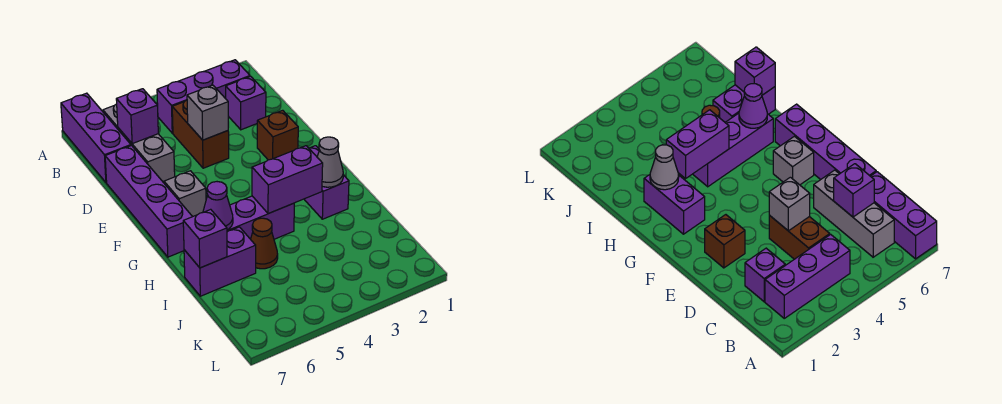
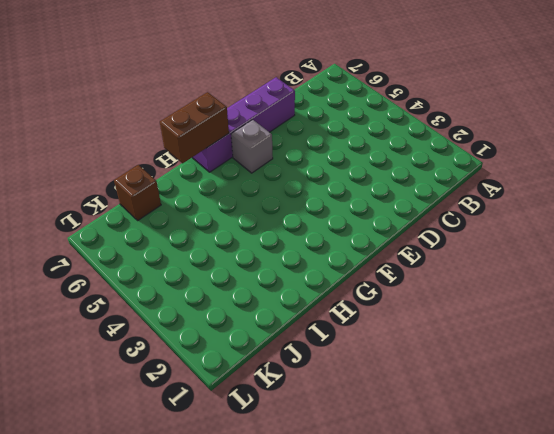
brown brick G7:H7 level 2 -> brown brick C4:D4 level 1
brown brick J7 level 1 -> brown brick E2 level 1
none -> purple brick A7:C7 level 1
none -> purple brick B2:B4 level 1
none -> grey brick B6:D6 level 1

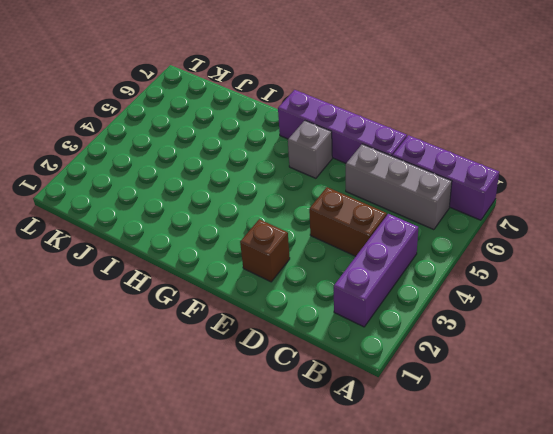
none -> purple brick C2 level 1
none -> purple brick G2:H2 level 1
none -> purple brick H4:H6 level 1

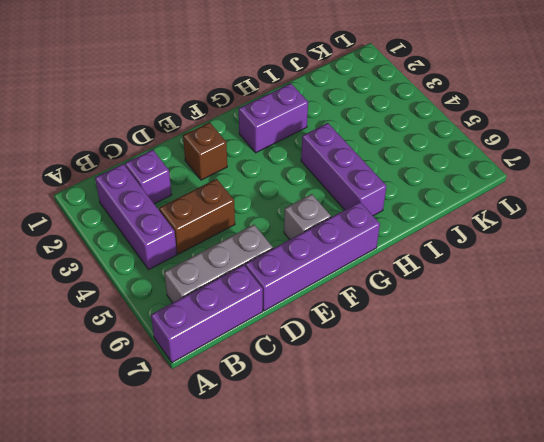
none -> brown cone I5 level 1
none -> purple brick I6:I7 level 1
none -> purple brick C6 level 2

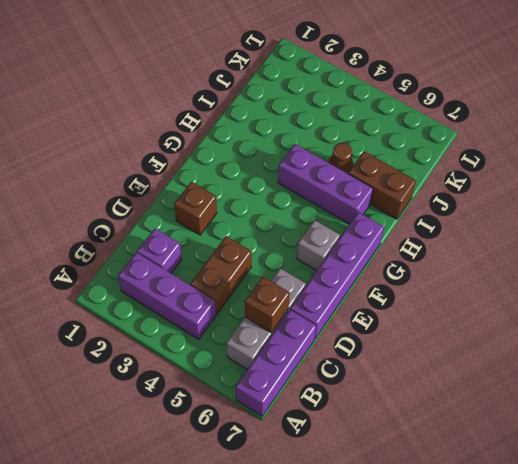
brown brick C6 level 2 -> purple brick C6 level 2
brown brick I6:I7 level 1 -> purple brick I6:I7 level 1
none -> purple brick G2:H2 level 1
none -> grey brick D4 level 2
none -> grey cone H2 level 2

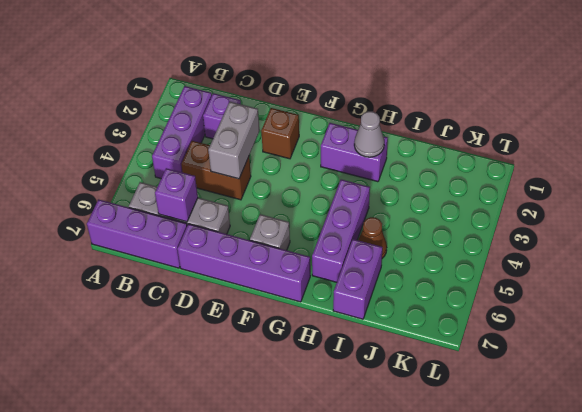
grey brick D3:D4 level 2 -> grey brick D4 level 2
none -> purple brick H3:H4 level 2
none -> purple cone H6 level 2
none -> purple brick I7 level 2

